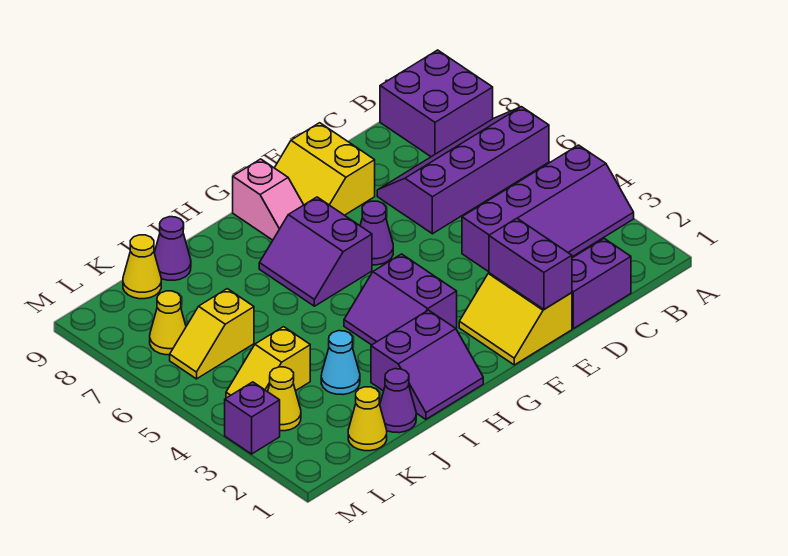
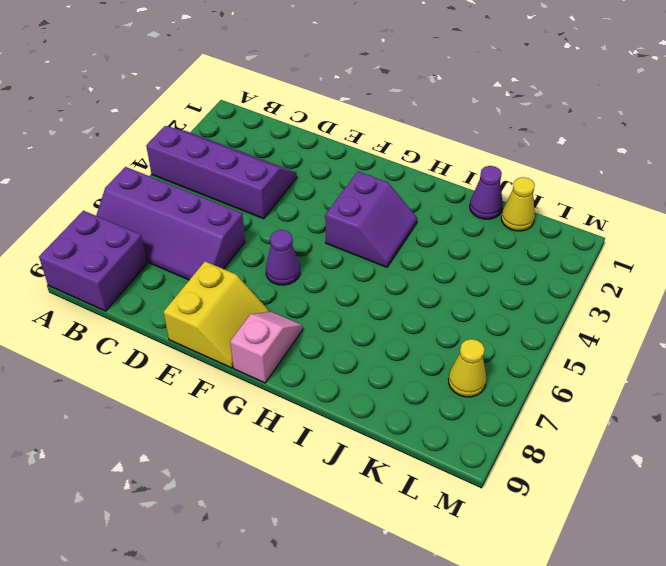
none -> purple brick C1:D1 level 1
none -> yellow slope E1:F2 level 1 top E
none -> purple slope G6:H7 level 1 top G

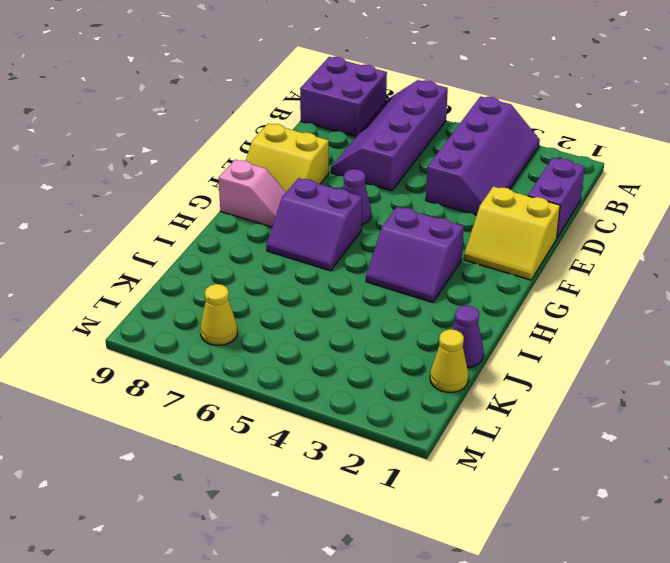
none -> purple slope H1:I2 level 1 top 2
none -> cyan cone J3 level 1
none -> purple cone J9 level 1

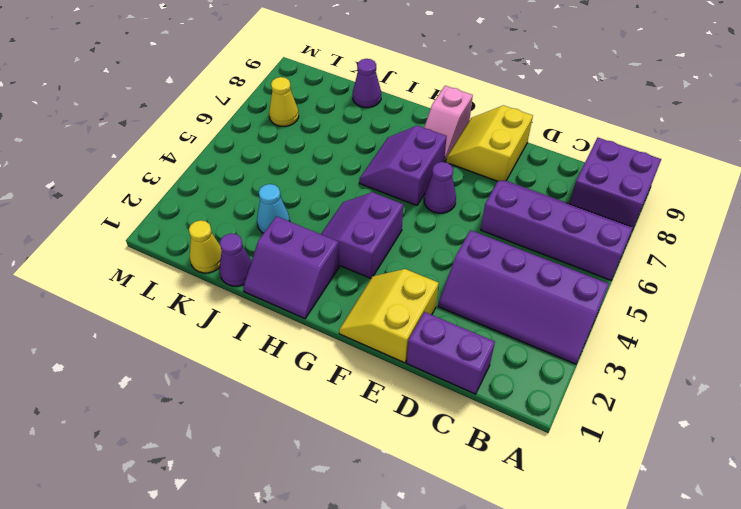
none -> yellow slope K4:L4 level 1 top K
none -> yellow slope K6:L6 level 1 top K
none -> yellow cone K9 level 1

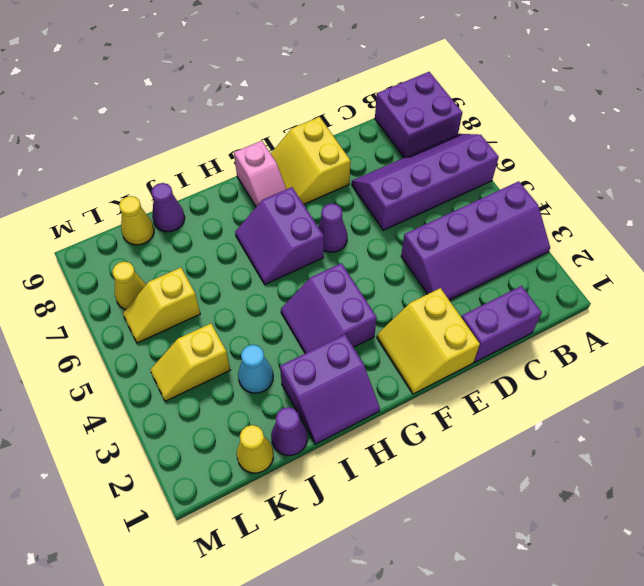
none -> yellow cone L3 level 1
none -> purple brick M3 level 1
none -> purple brick E1:E2 level 2

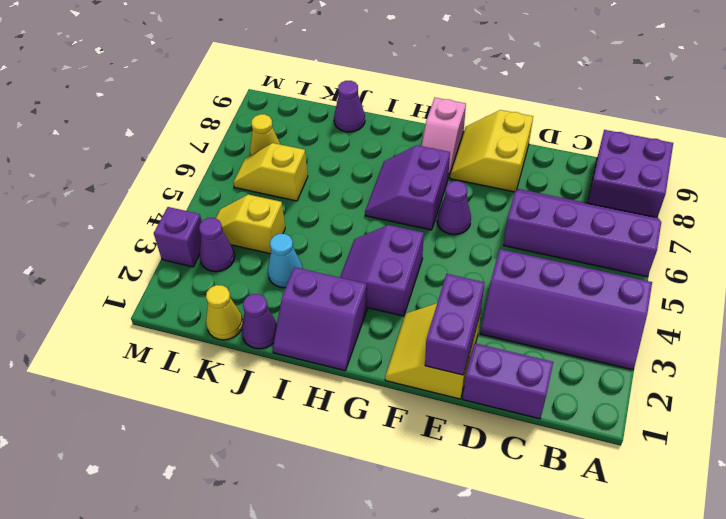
purple cone L3 level 1 -> yellow cone L3 level 1
none -> yellow cone K9 level 1

